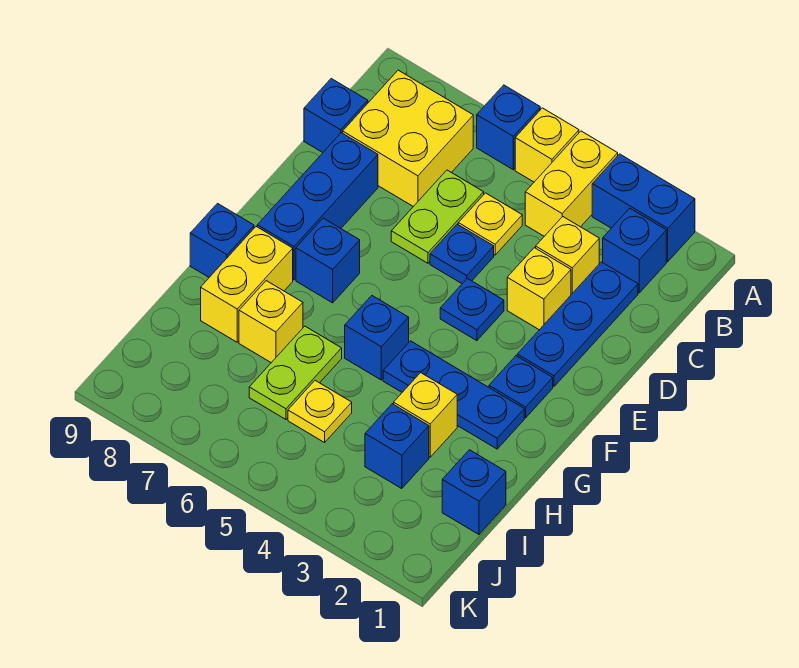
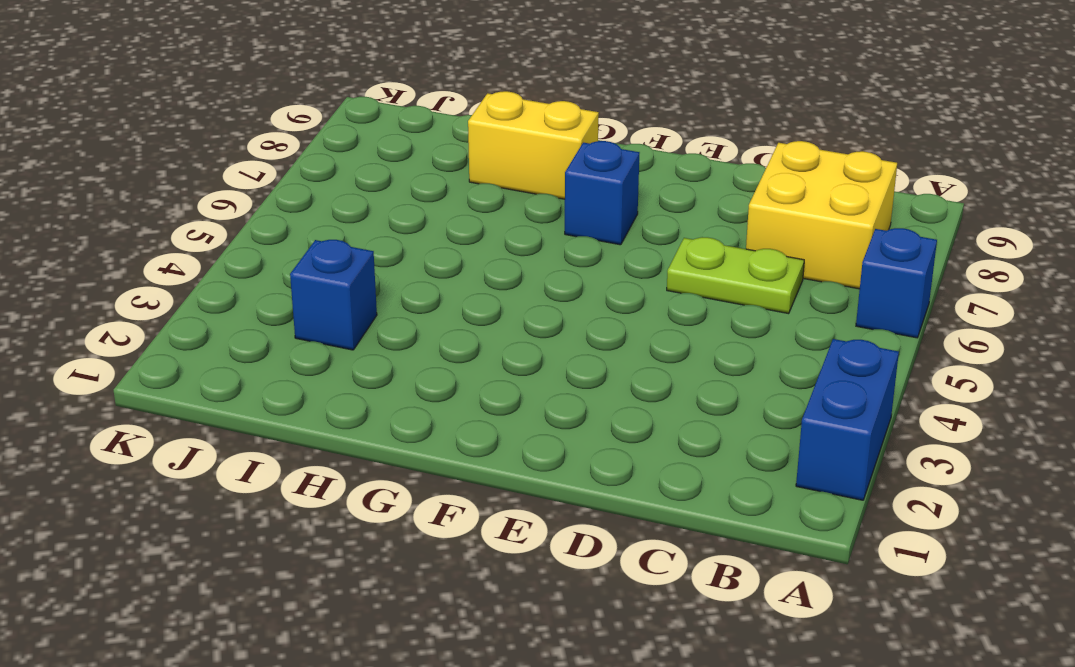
none -> yellow brick A4:B4 level 1
none -> yellow brick A5 level 1
none -> blue brick B2 level 1

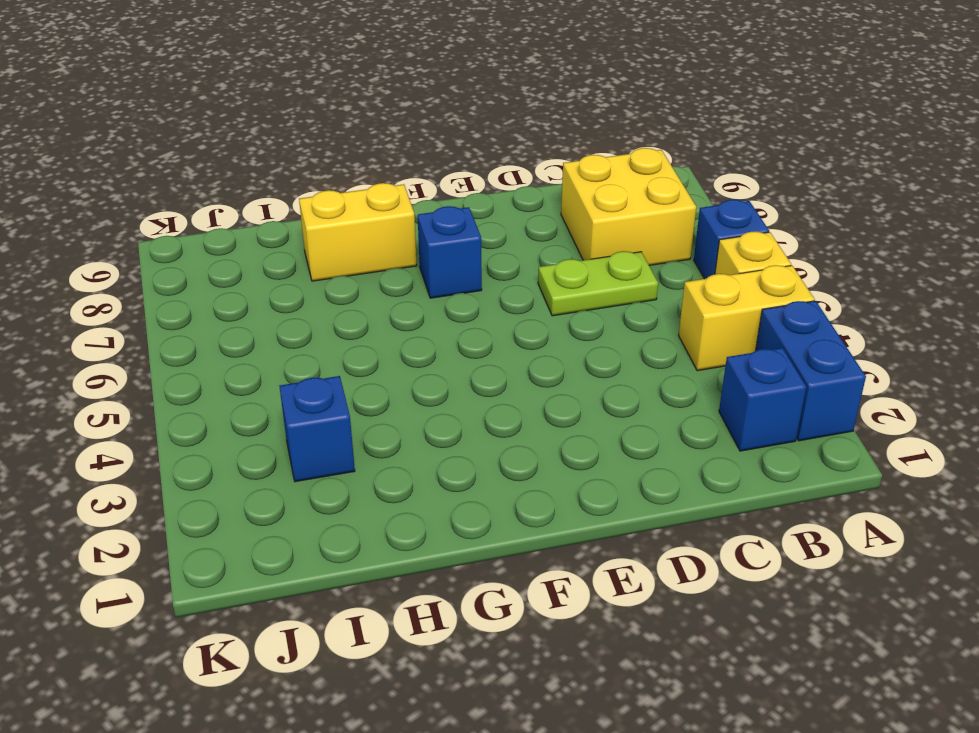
none -> blue plate C2:E2 level 1
none -> yellow brick C3 level 1
none -> yellow plate C5 level 1

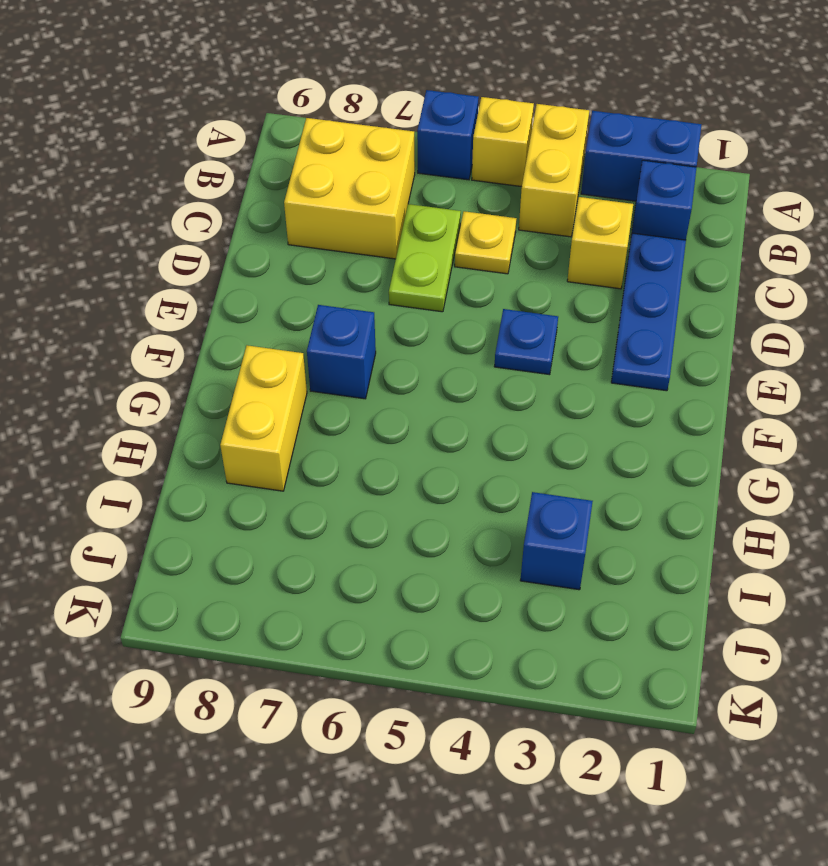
none -> blue brick C9 level 1
none -> yellow brick D3 level 1
none -> blue plate D5 level 1

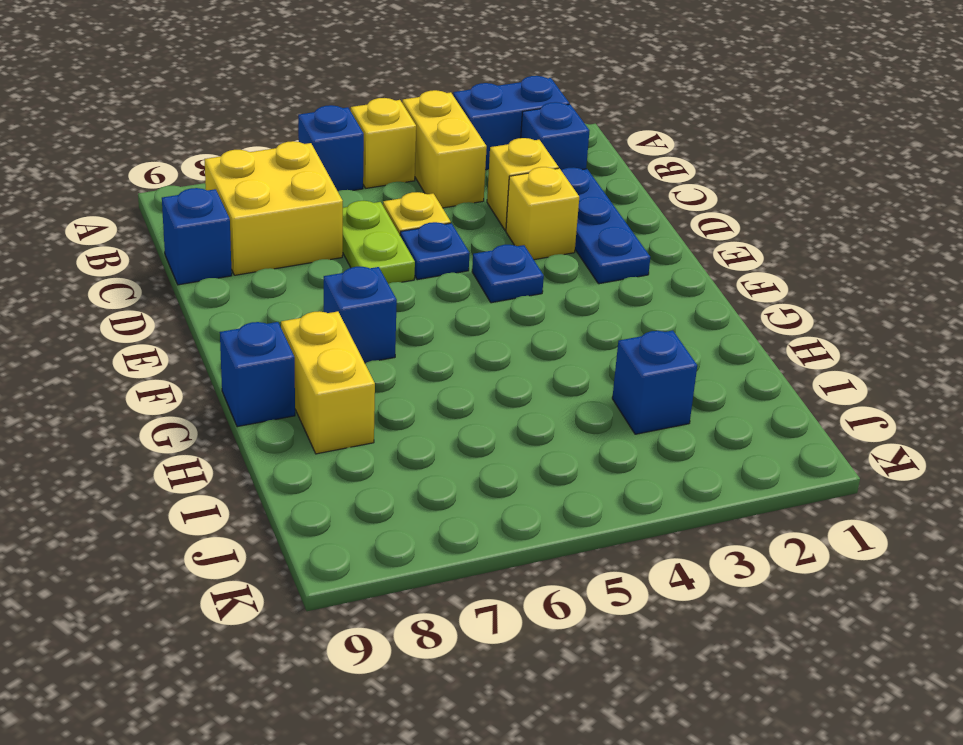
none -> blue brick D8:F8 level 1
none -> blue plate F2 level 1
none -> blue plate G2:G4 level 1

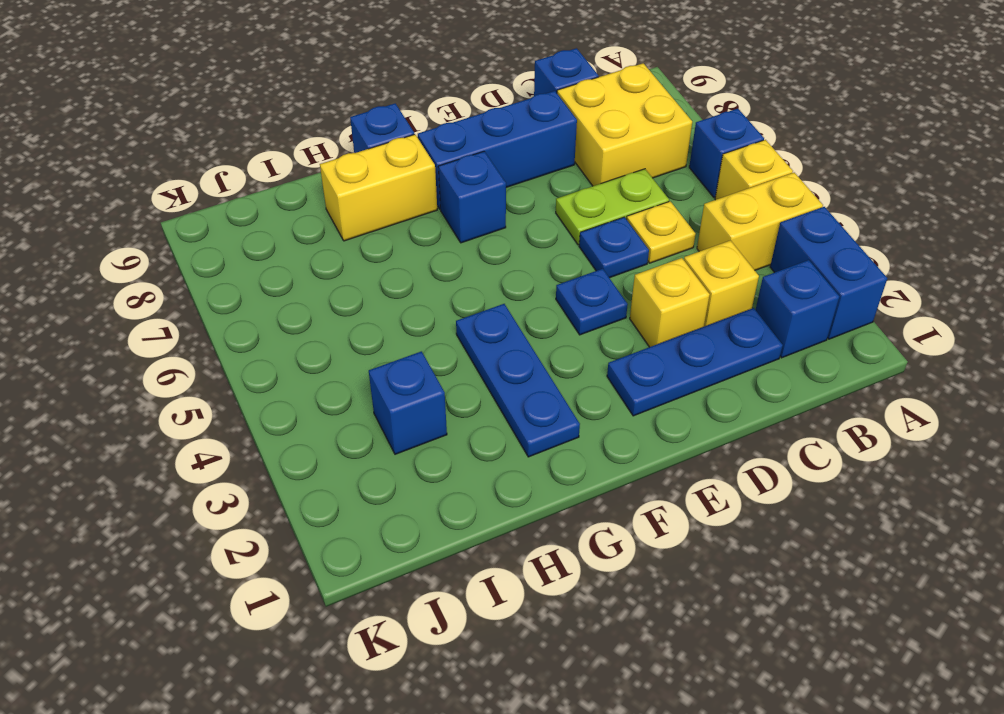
none -> blue plate F2 level 1
none -> blue brick G5 level 1
none -> yellow brick H3 level 1

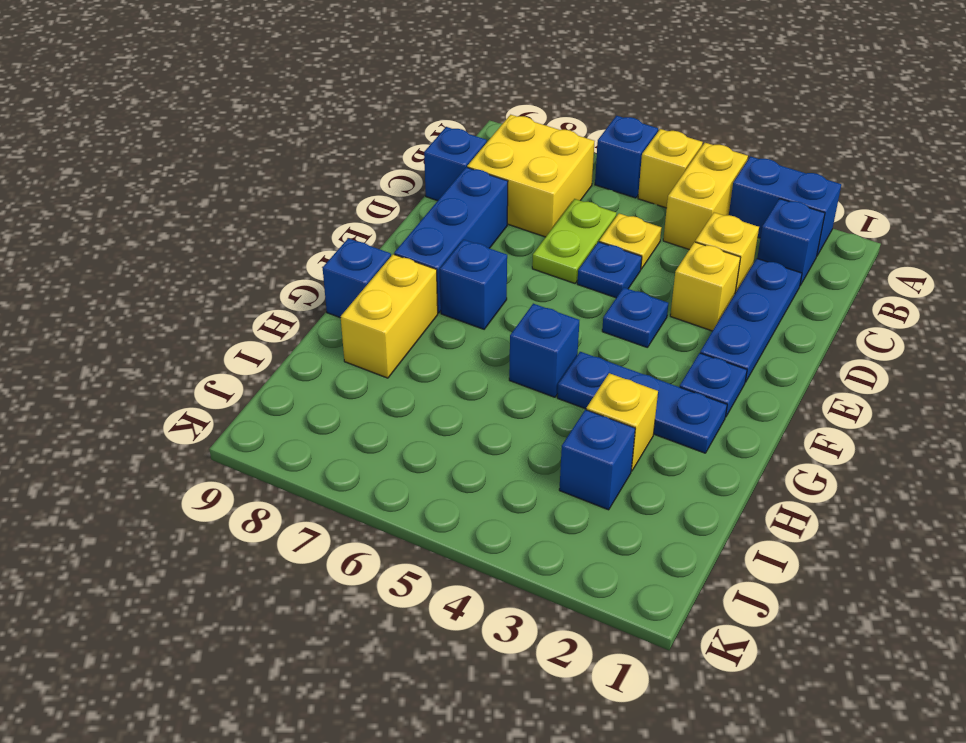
none -> lime plate H6:I6 level 1
none -> yellow brick H7 level 1
none -> blue brick I1 level 1

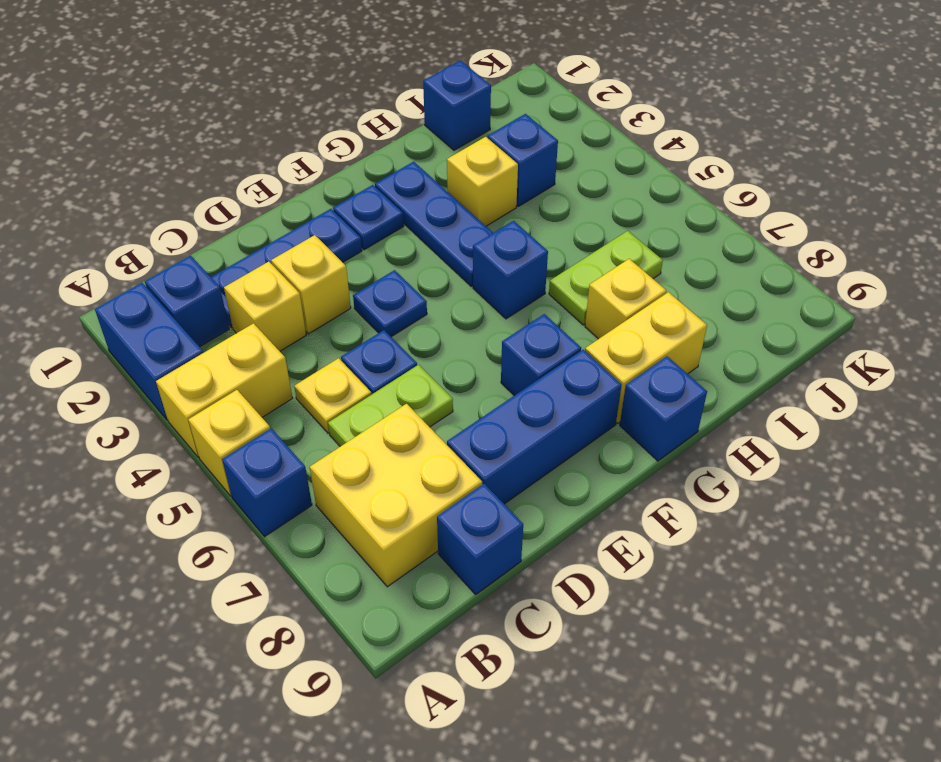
none -> yellow plate I5 level 1

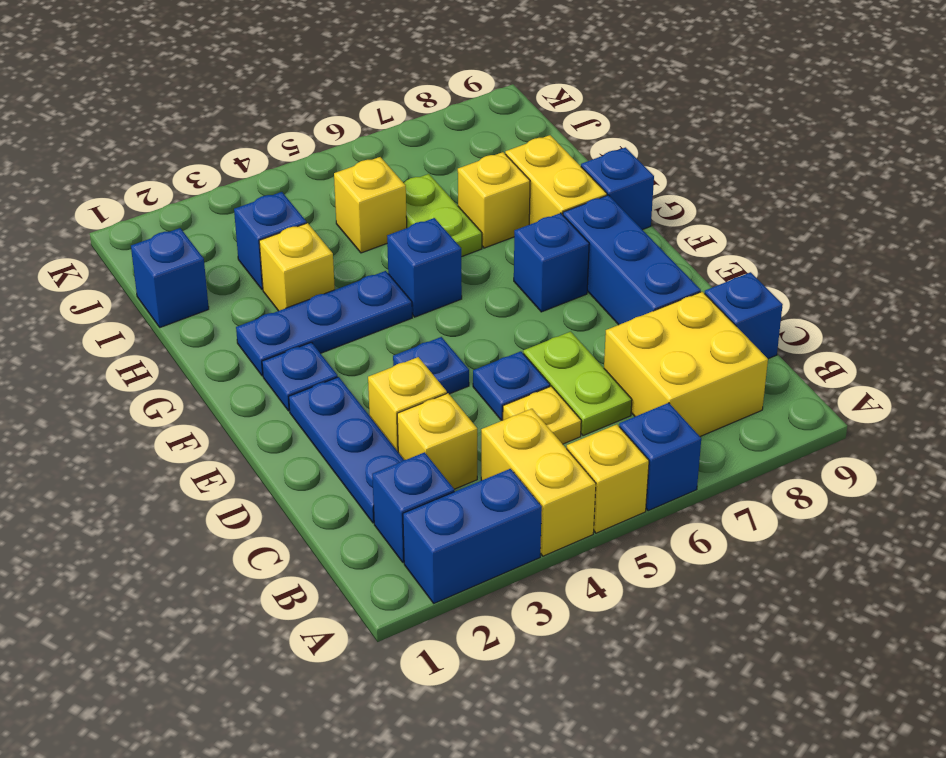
yellow brick I5 level 1 -> yellow plate I5 level 1

